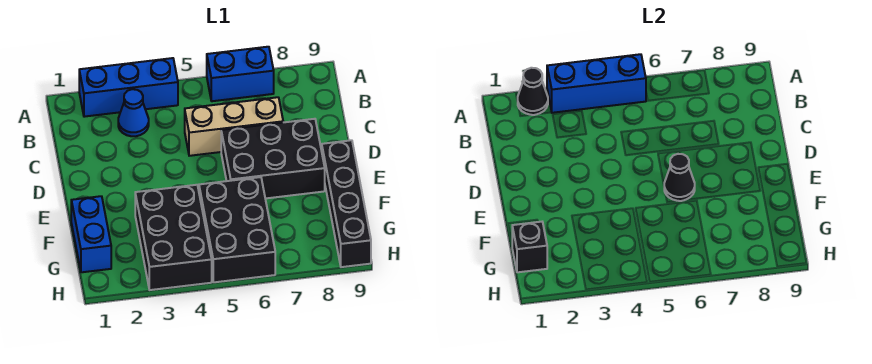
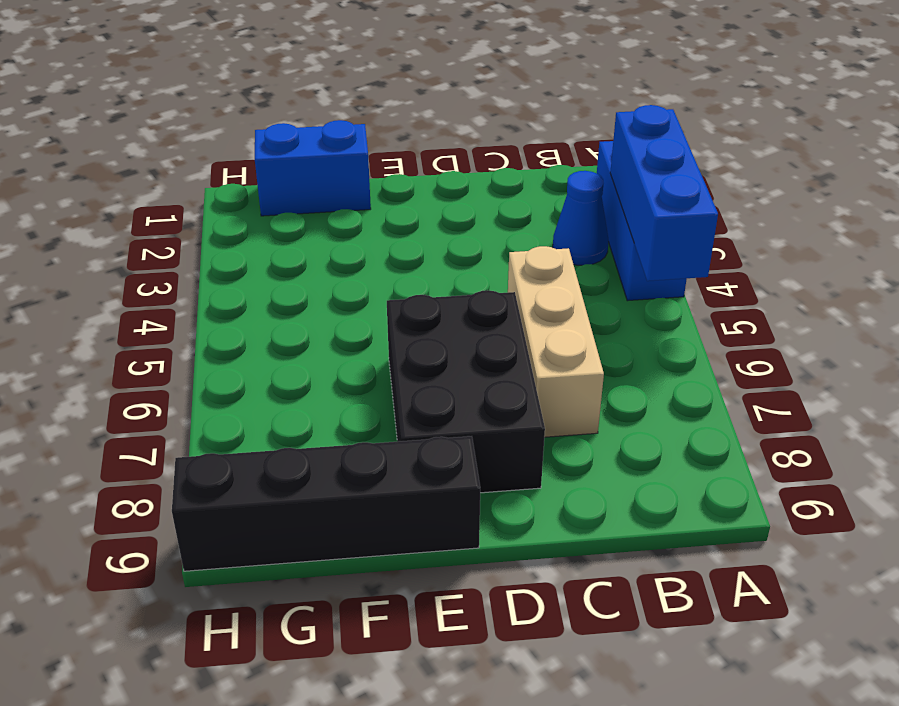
none -> blue brick A6:A7 level 1
none -> black brick F3:H4 level 1
none -> black brick F5:H6 level 1

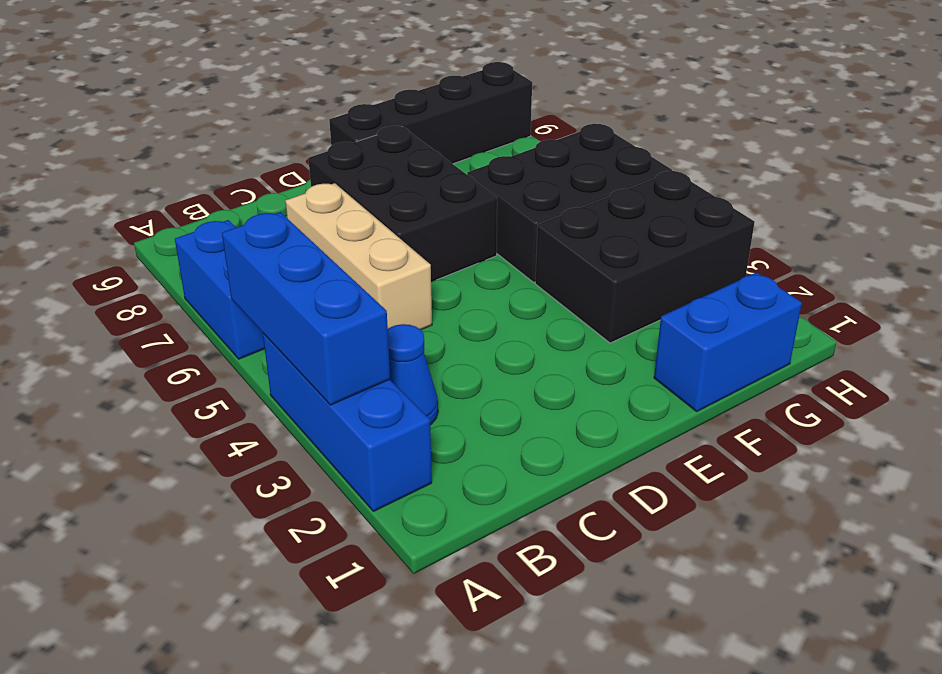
none -> black cone A2 level 2
none -> black cone E6 level 2
none -> black brick G1 level 2

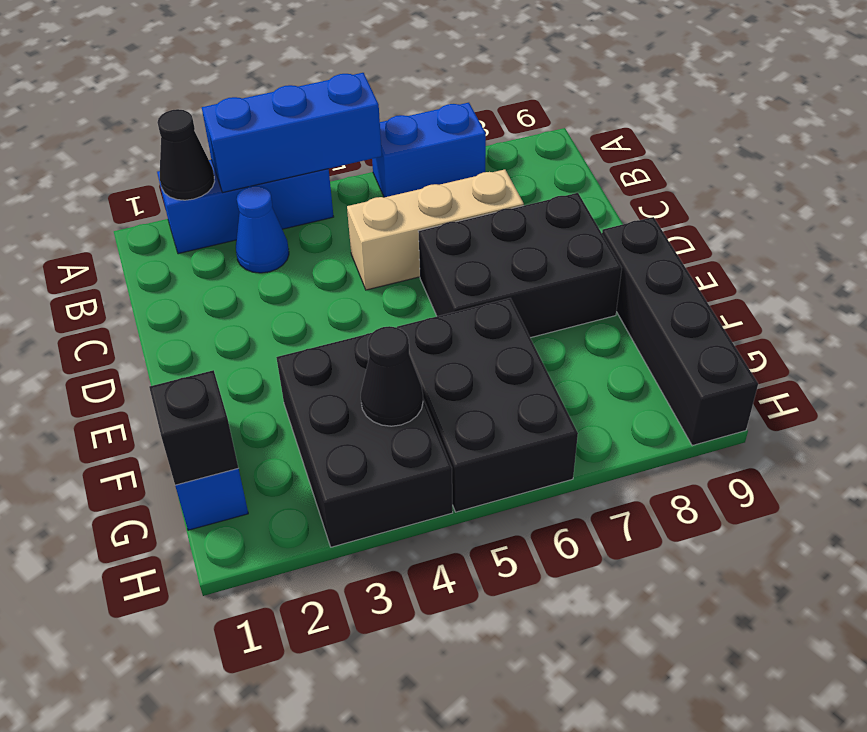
black cone G4 level 2 -> black cone E6 level 2

